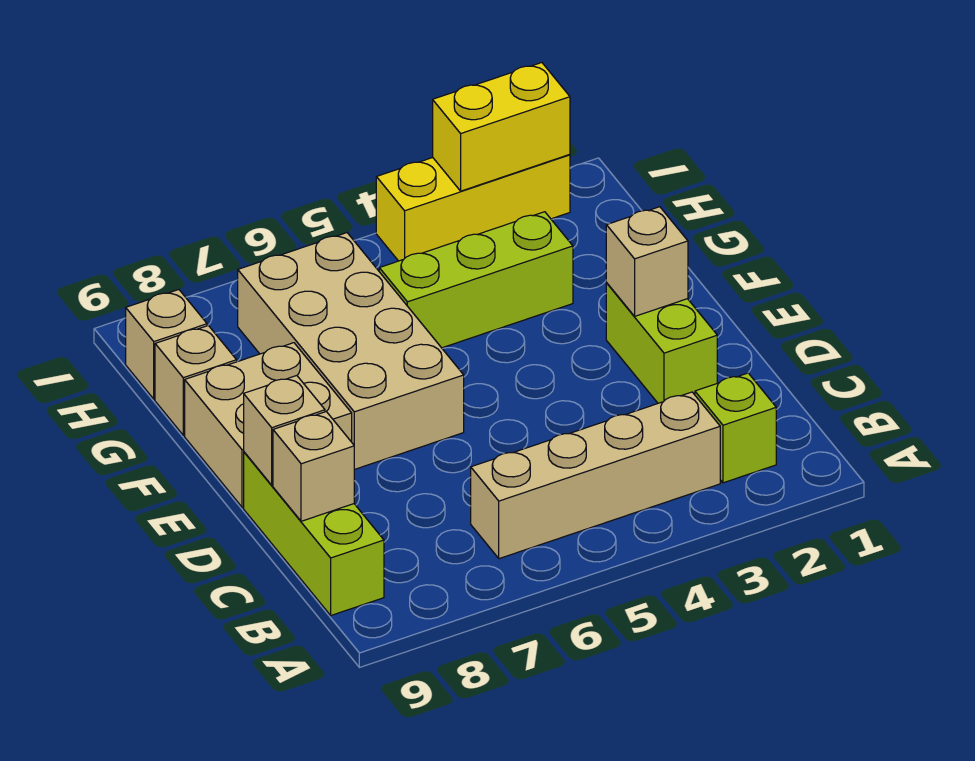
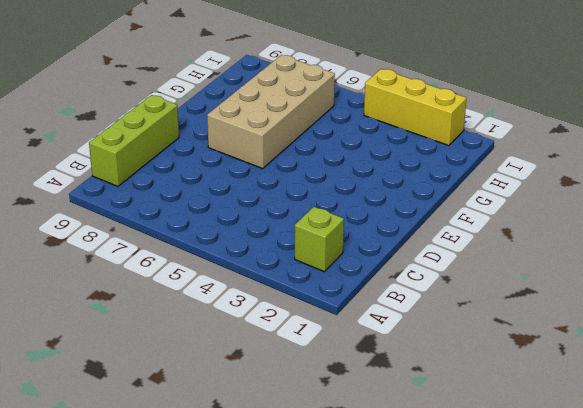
none -> tan brick B3:B6 level 1
none -> lime brick D2:E2 level 1
none -> tan brick E8:F9 level 1

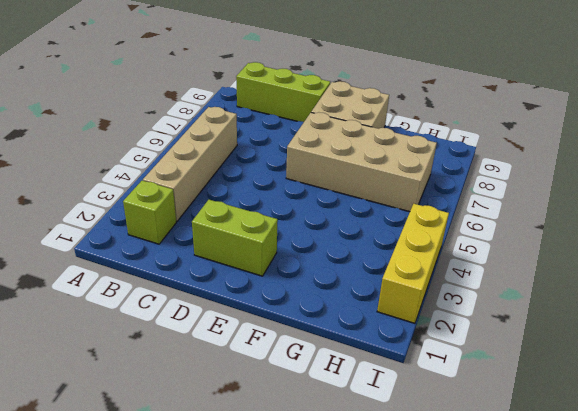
none -> lime brick G3:G5 level 1
none -> tan brick G9 level 1
none -> tan brick H9 level 1

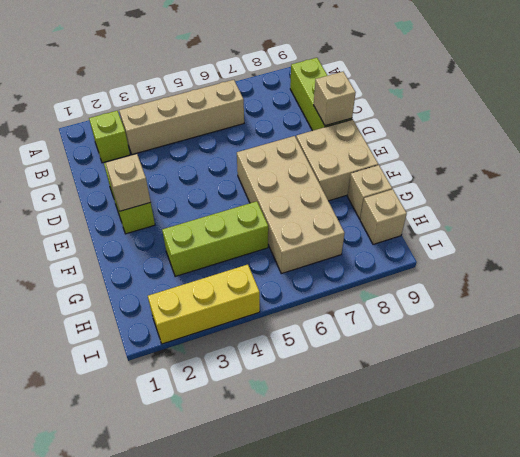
none -> tan brick C9 level 2
none -> yellow brick I2:I3 level 2

